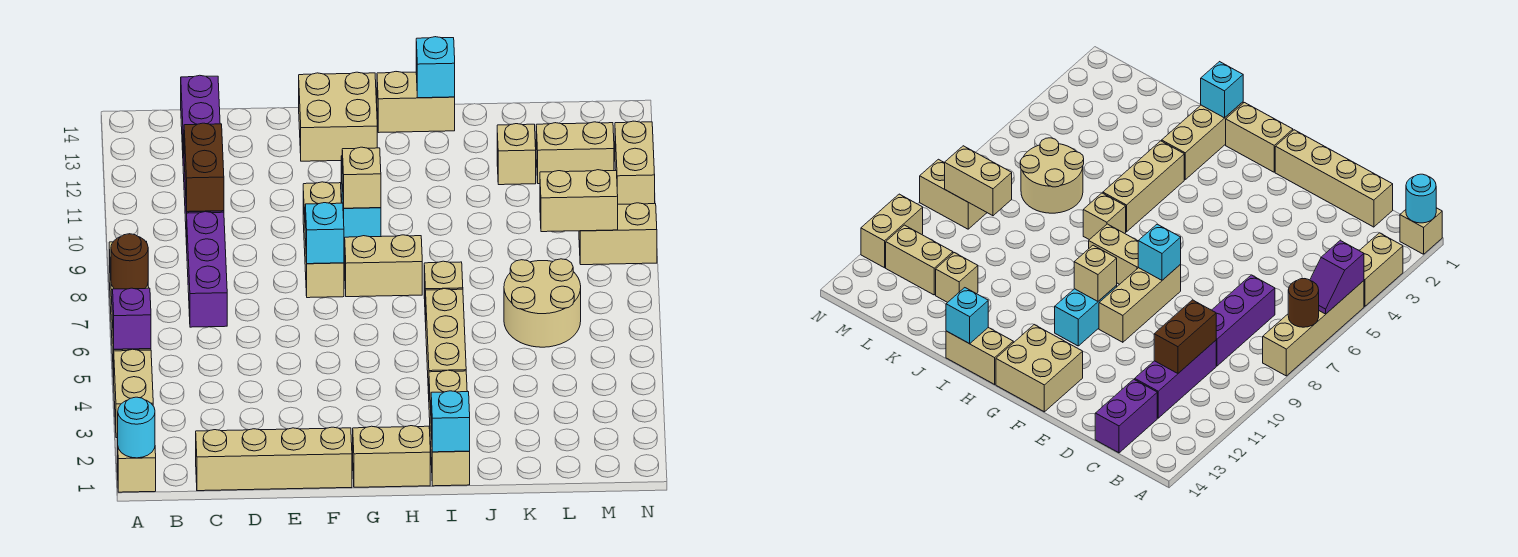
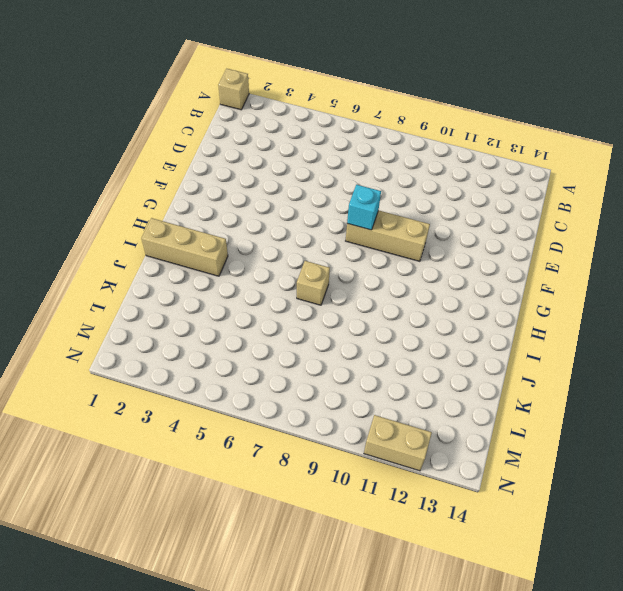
none -> tan brick A3:A4 level 1
none -> tan brick A5:A8 level 1
none -> tan brick C1:F1 level 1
none -> purple brick C7:C9 level 1

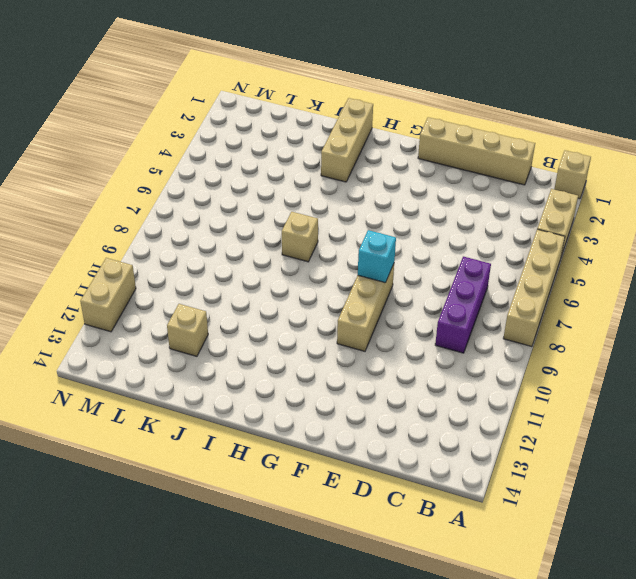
none -> purple brick C10:C12 level 1
none -> purple brick C13:C14 level 1
none -> tan brick F13:G14 level 1
none -> tan brick G1:H1 level 1

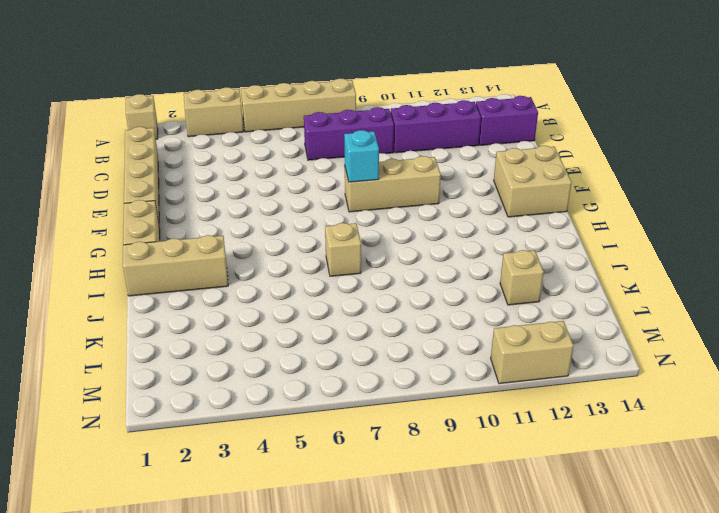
none -> tan brick G8:H8 level 1
none -> cyan brick G10:G11 level 1
none -> tan brick H14:I14 level 1
none -> tan brick I4:I6 level 1

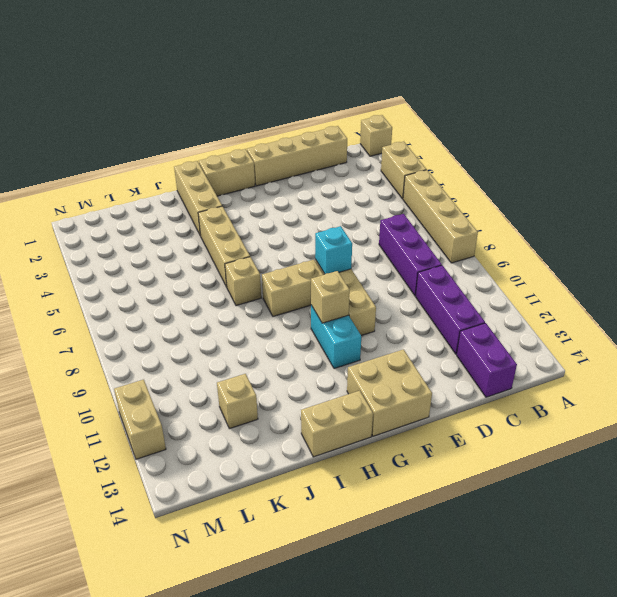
none -> tan round brick K6:L7 level 1
none -> tan brick L12:M12 level 1
none -> tan brick M9:N9 level 1
none -> cyan round brick A1 level 2

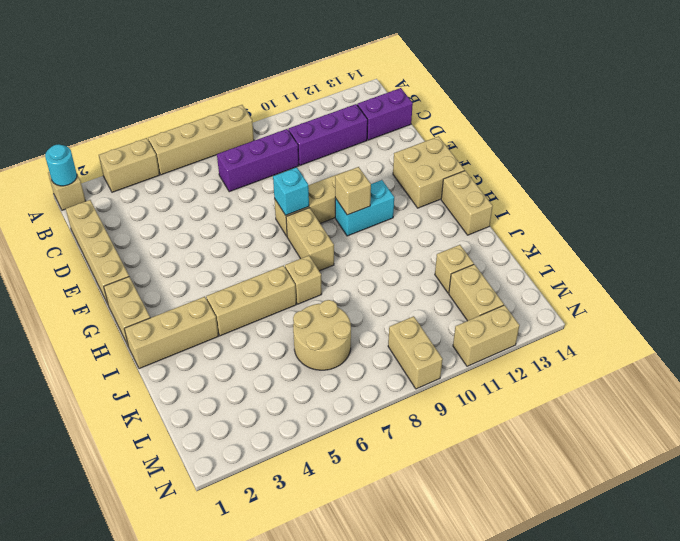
none -> purple slope A5:A6 level 2 top 5
none -> brown round brick A7 level 2
none -> brown brick C10:C11 level 2
none -> cyan brick I1 level 2

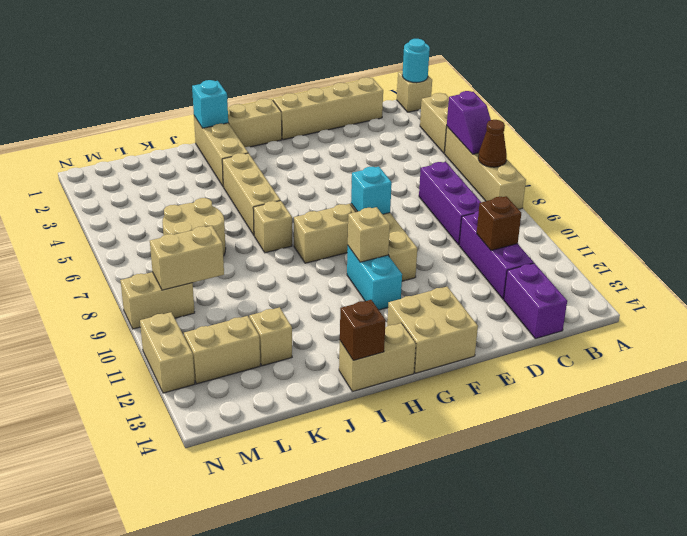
brown cone A7 level 2 -> brown round brick A7 level 2
brown brick C11 level 2 -> brown brick C10:C11 level 2
brown brick I14 level 2 -> cyan brick I14 level 2

